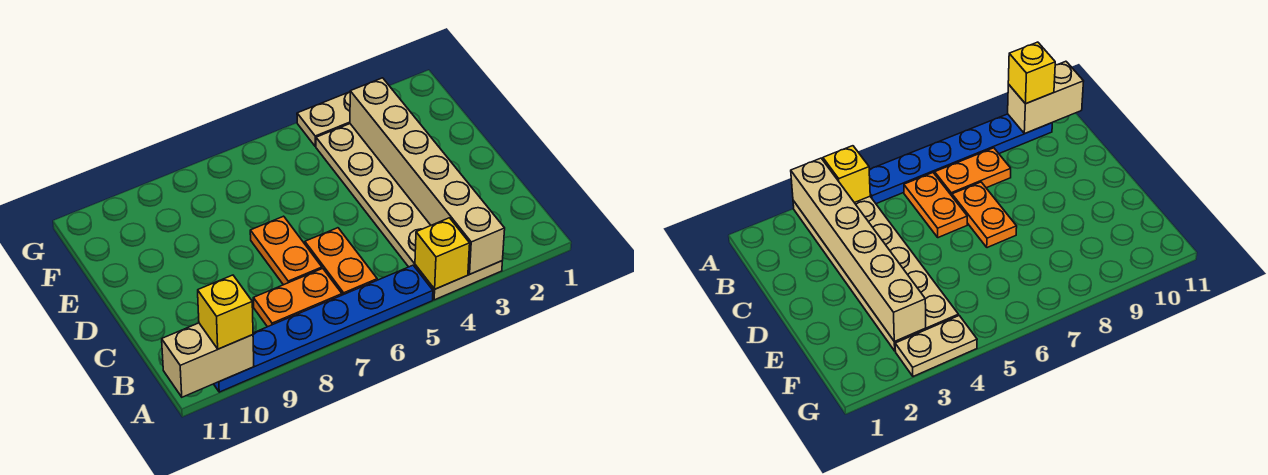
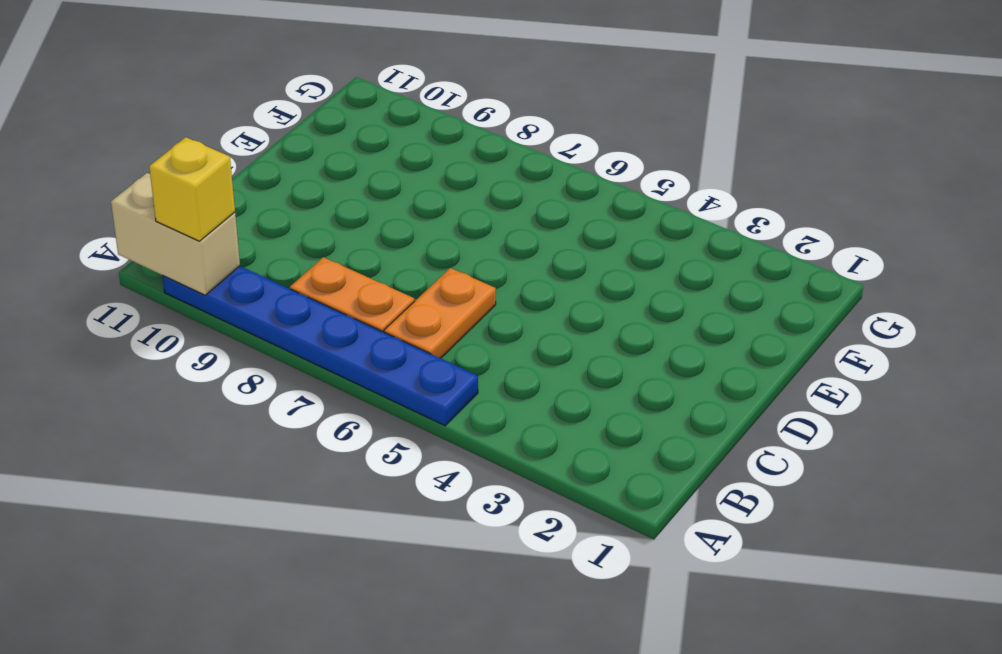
none -> tan plate A3:F4 level 1
none -> orange plate C7:D7 level 1

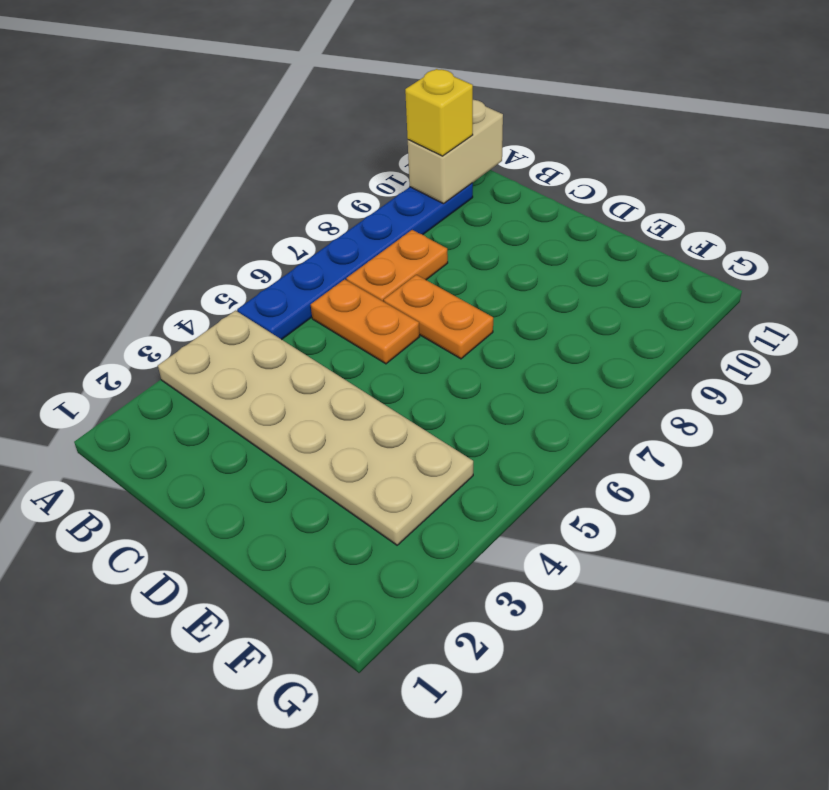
none -> tan plate G3:G4 level 1
none -> tan brick A3:F3 level 2

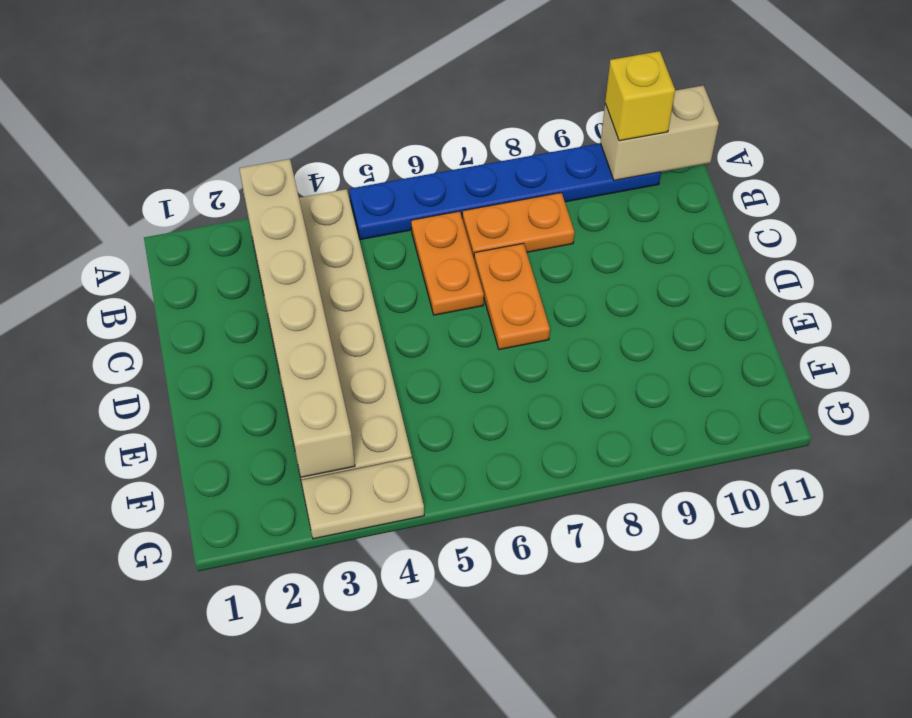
none -> yellow brick A4 level 2

